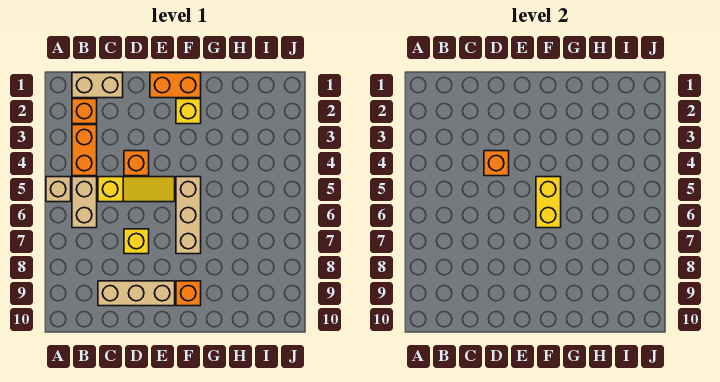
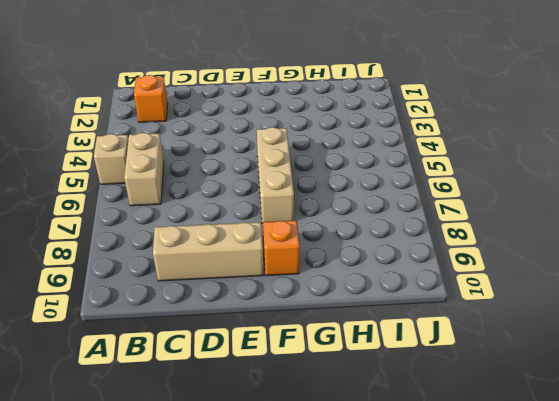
none -> tan brick B1:C1 level 1
none -> orange brick B3:B4 level 1
none -> yellow slope C5:E5 level 1 top C

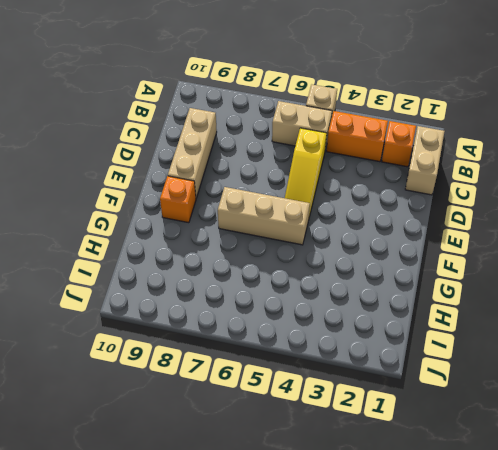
none -> orange brick D4 level 1
none -> yellow brick D7 level 1
none -> orange brick E1:F1 level 1

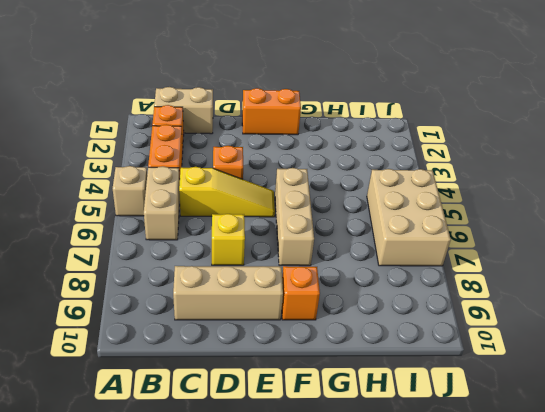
tan brick I5:J7 level 1 -> none
none -> yellow brick F2 level 1
none -> orange brick D4 level 2
none -> yellow brick F5:F6 level 2

